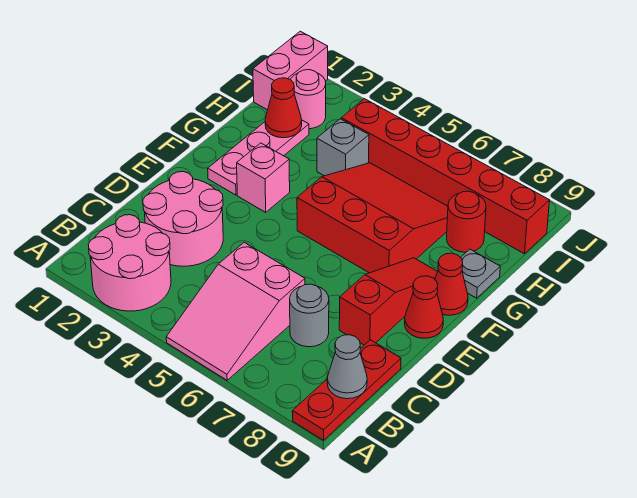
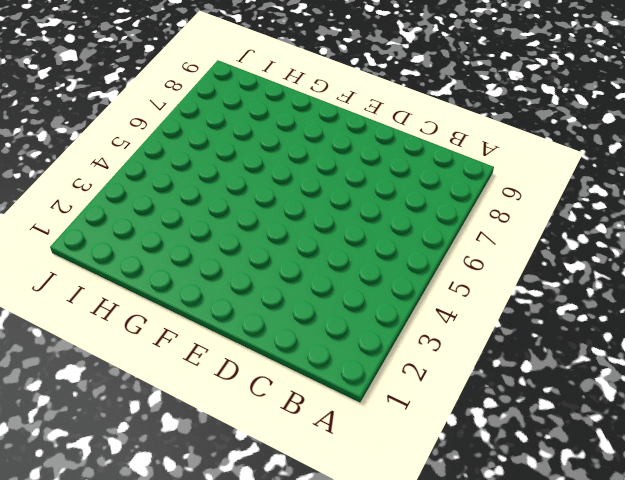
none -> pink round brick A2:B3 level 1
none -> pink slope A5:C6 level 1 top C
none -> red plate A9:C9 level 1

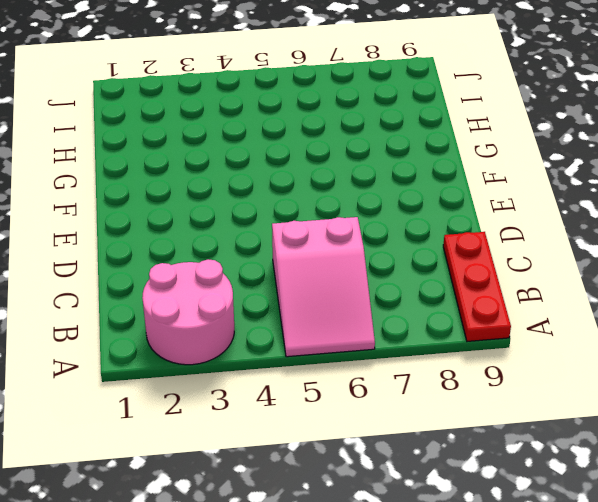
none -> pink round brick C2:D3 level 1
none -> grey round brick C7 level 1
none -> red slope D8:F8 level 1 top D

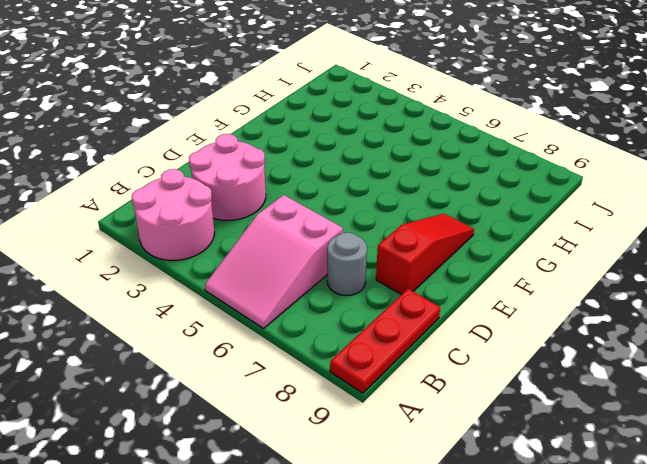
none -> red cone E9 level 1
none -> pink plate F2:H2 level 1
none -> pink brick F3 level 1

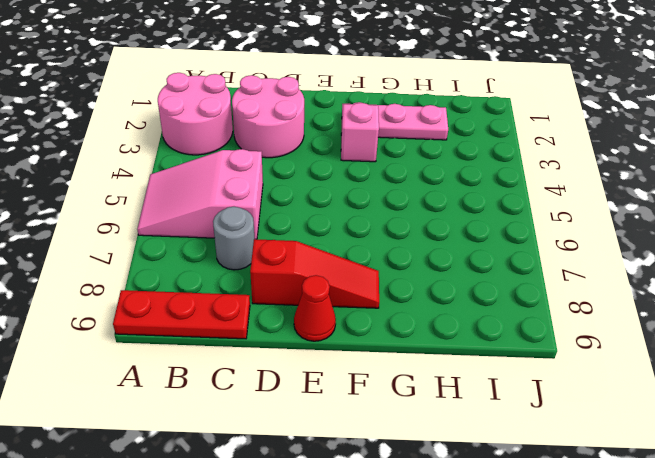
none -> red slope F5:H7 level 1 top F
none -> red cone F9 level 1
none -> grey plate G9 level 1

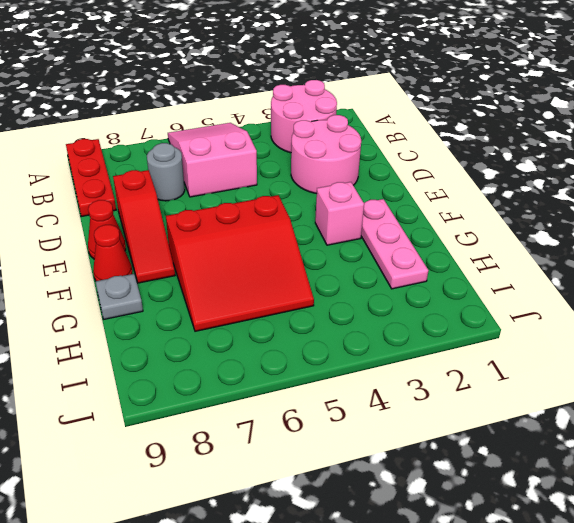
none -> grey brick H4 level 1
none -> red round brick H8 level 1
none -> pink brick I1:J1 level 1

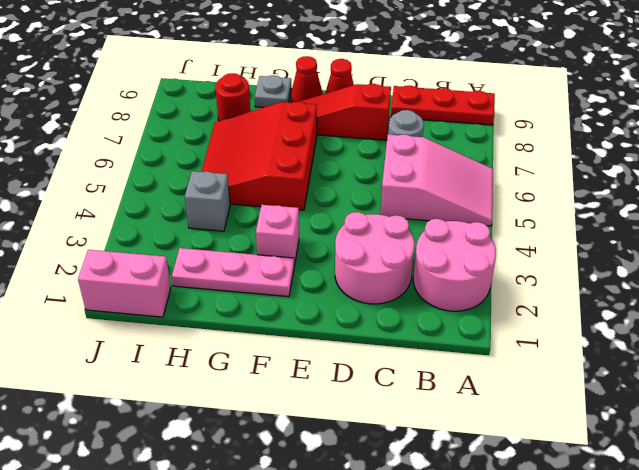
none -> pink round brick I2 level 1
none -> red brick I4:I9 level 1
none -> grey cone B9 level 2

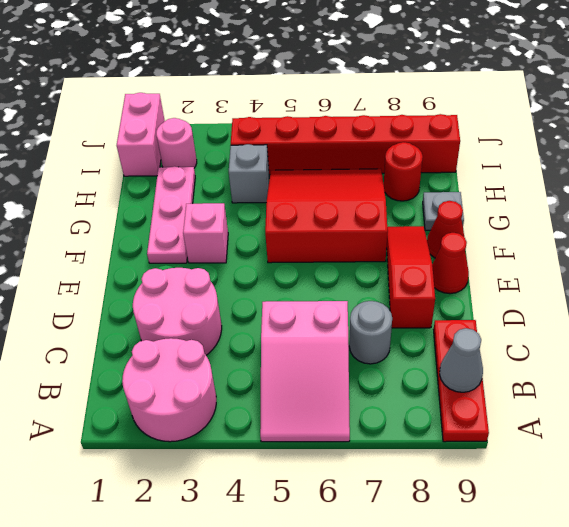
none -> red cone H2 level 2

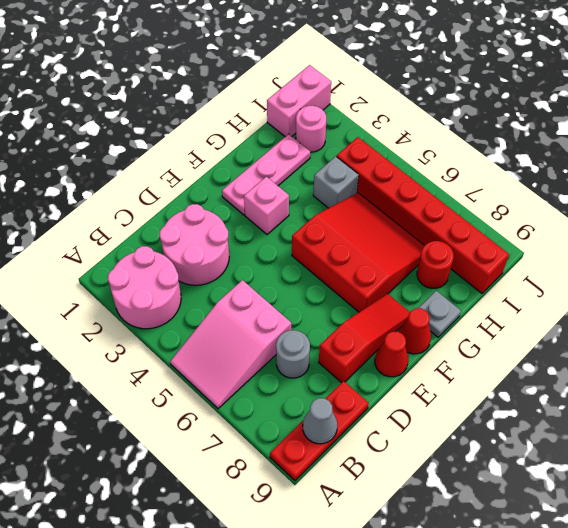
none -> red cone H2 level 2

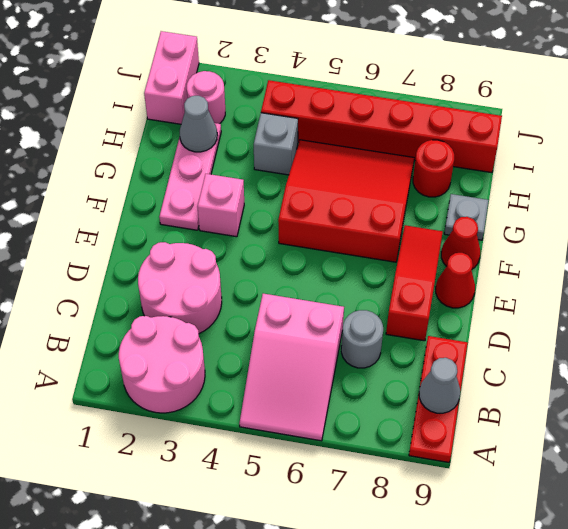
grey cone H2 level 2 -> red cone H2 level 2

